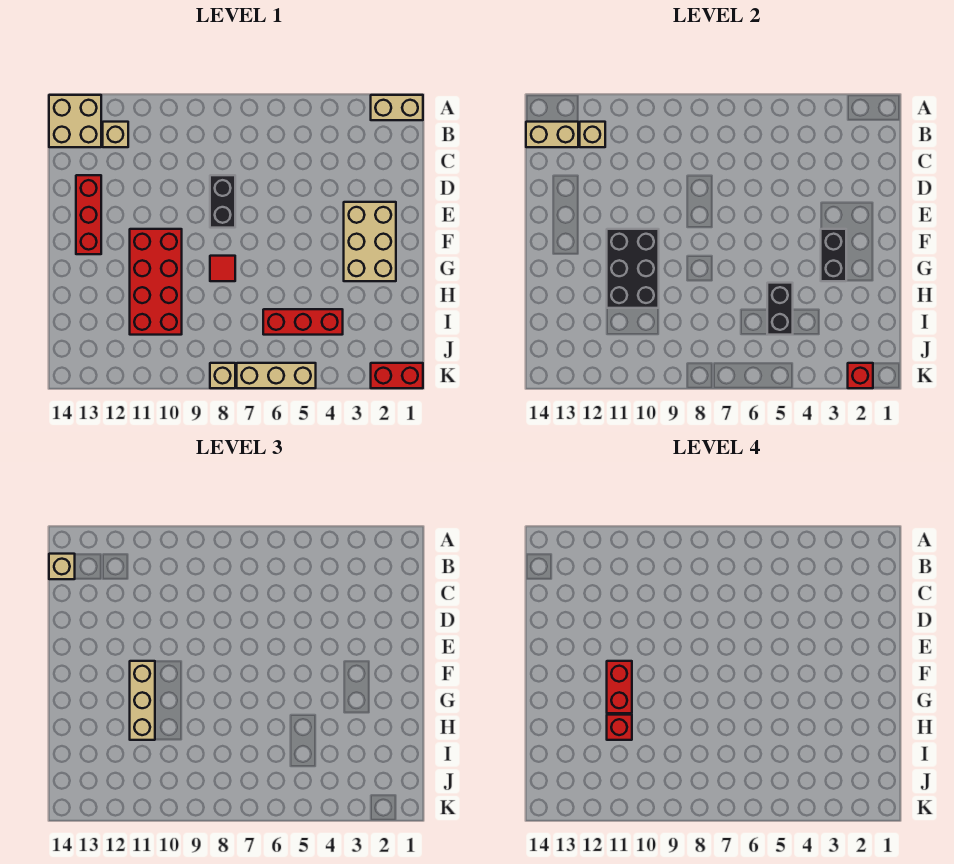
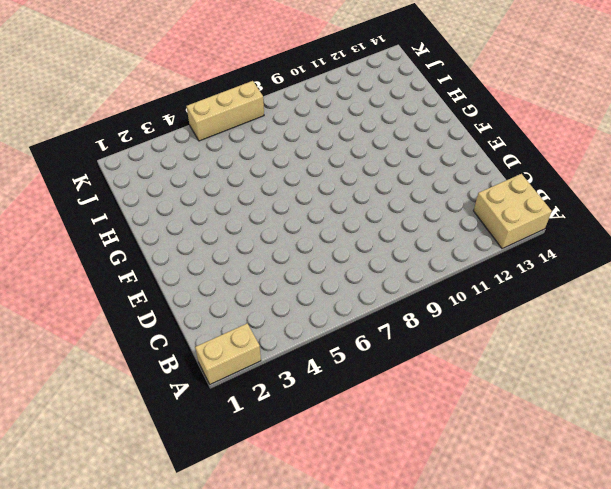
none -> tan brick B12 level 1
none -> black brick D8:E8 level 1
none -> red brick D13:F13 level 1

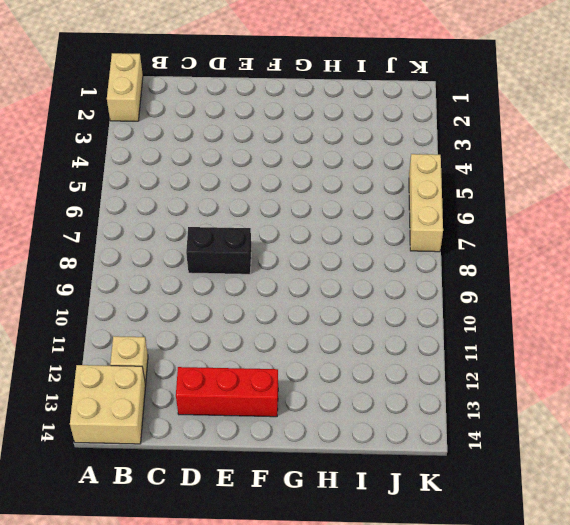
none -> tan brick E2:G3 level 1
none -> red brick F10:I11 level 1
none -> red tile G8 level 1

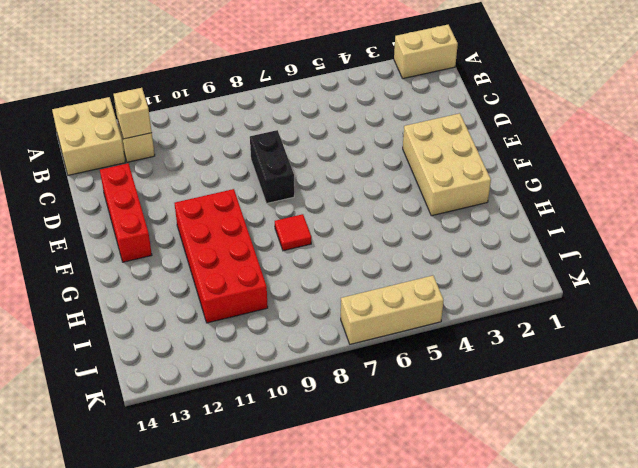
none -> red brick I4:I6 level 1
none -> red brick K1:K2 level 1
none -> tan brick K8 level 1

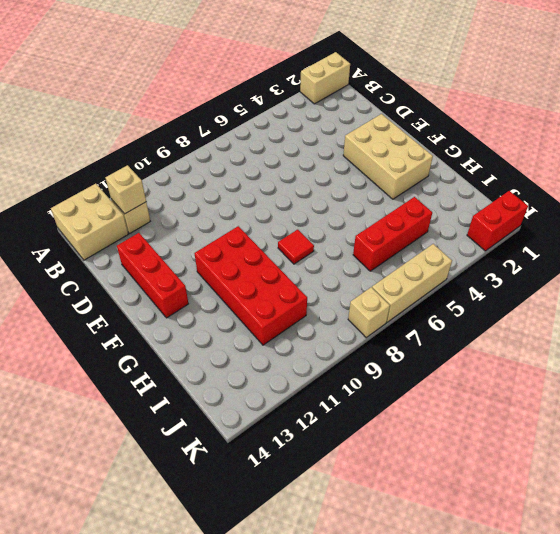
none -> black brick D8:E8 level 1
none -> tan brick B13:B14 level 2
none -> black brick F3:G3 level 2

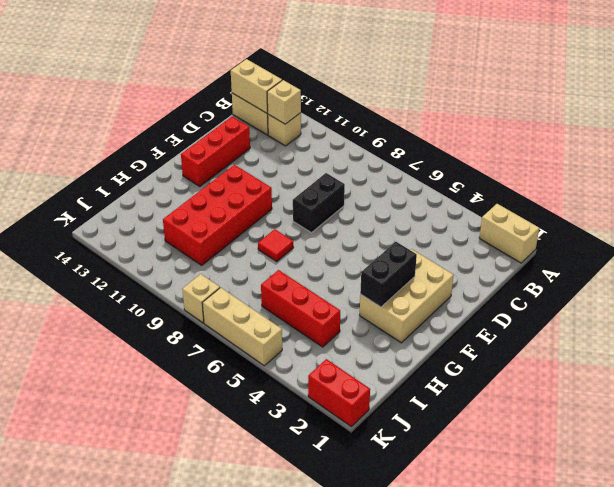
none -> black brick F10:H11 level 2
none -> black brick H5:I5 level 2
none -> red brick K2 level 2

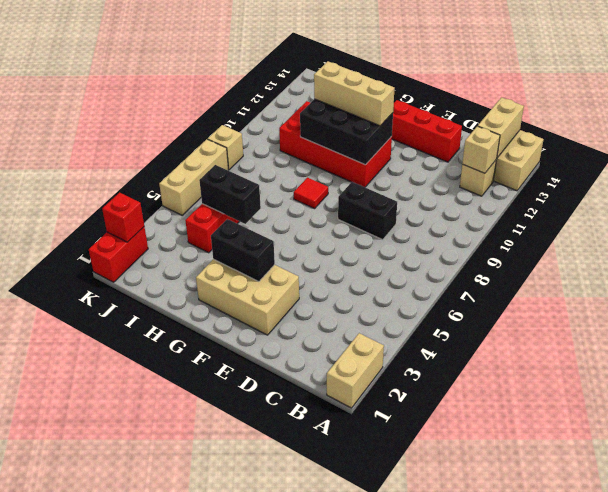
none -> tan brick B14 level 3
none -> red brick F11:G11 level 4
none -> red brick H11 level 4

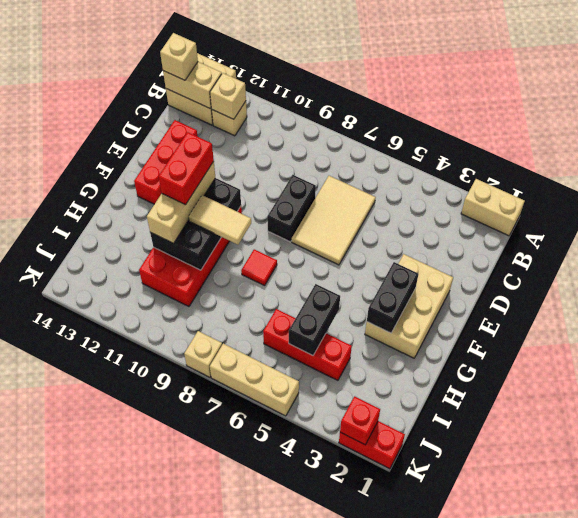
tan tile C6:E7 level 1 -> none
tan tile G9:G10 level 3 -> none
none -> red brick H11 level 4

